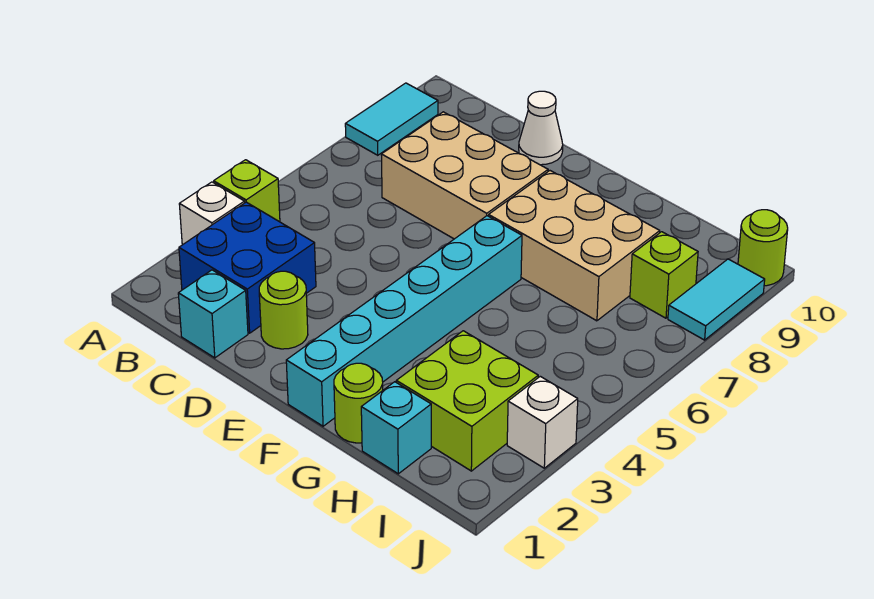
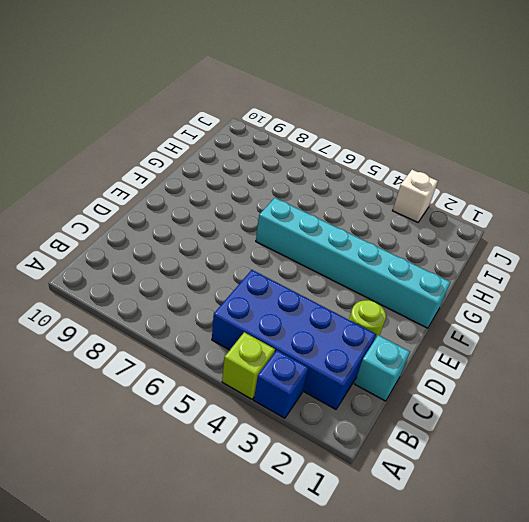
blue brick A3 level 1 -> white brick A3 level 1
blue brick B2:C5 level 1 -> blue brick B2:C3 level 1
none -> cyan tile A8:A9 level 1
none -> tan brick C7:E8 level 1
none -> white cone D10 level 1

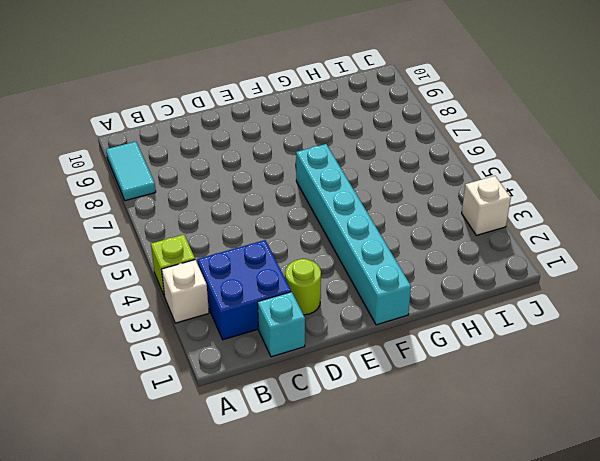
none -> tan brick C7:E8 level 1
none -> white cone D10 level 1
none -> tan brick F7:H8 level 1

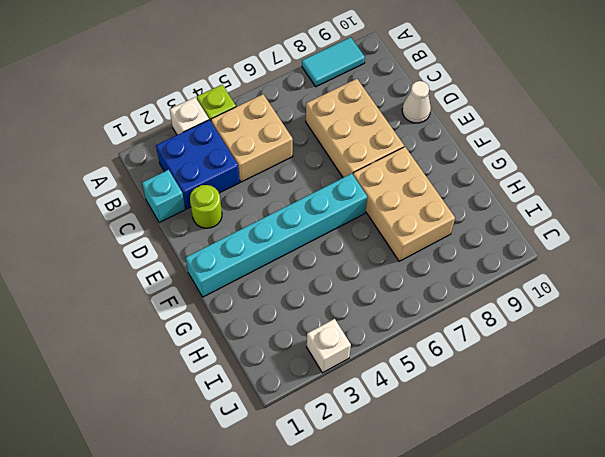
tan brick B4:C5 level 1 -> none
none -> lime round brick G1 level 1
none -> cyan brick H1 level 1
none -> lime brick H2:I3 level 1

